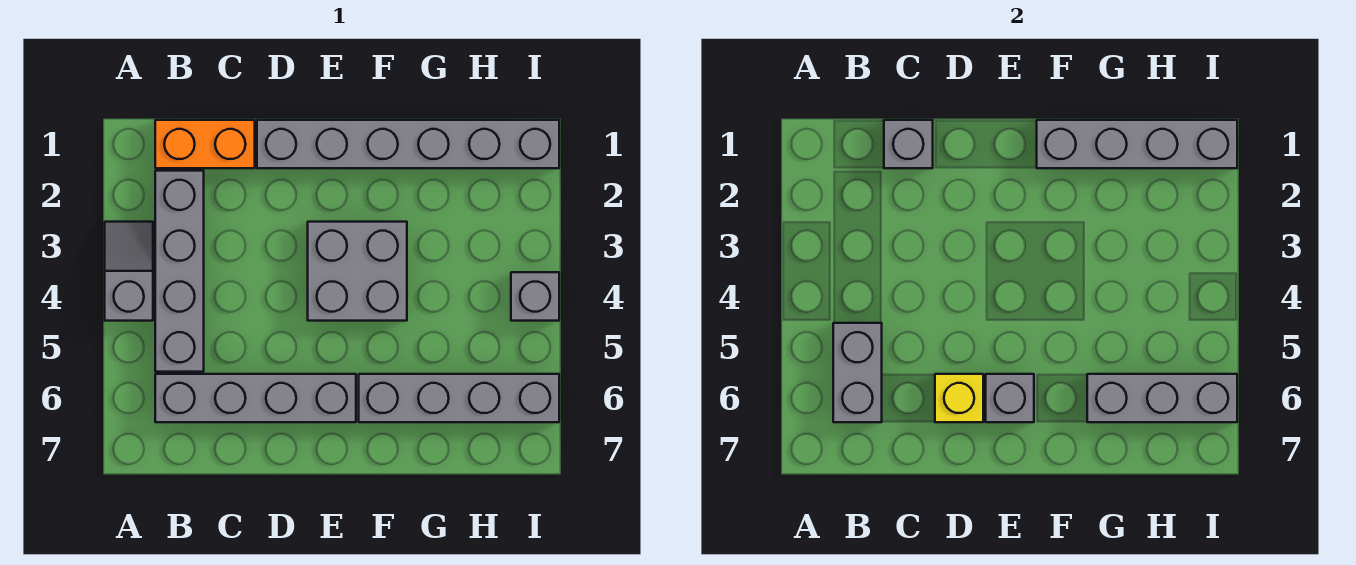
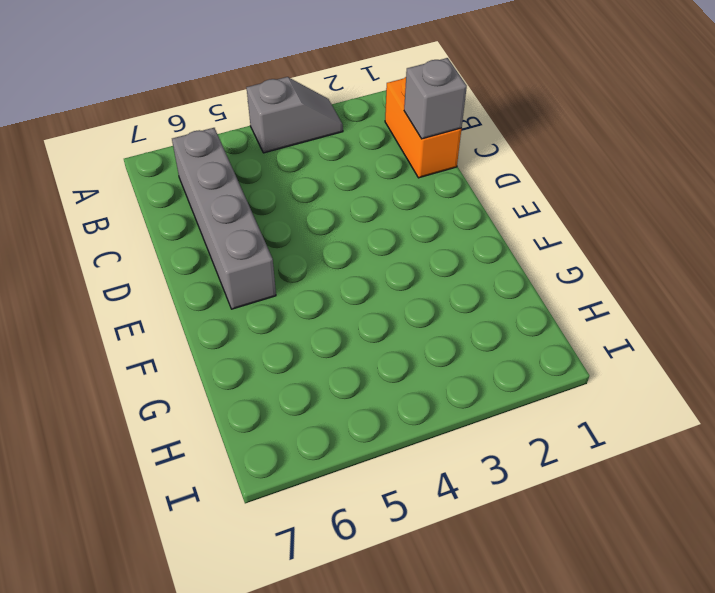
none -> grey brick B2:B5 level 1
none -> grey brick D1:I1 level 1
none -> grey brick E3:F4 level 1

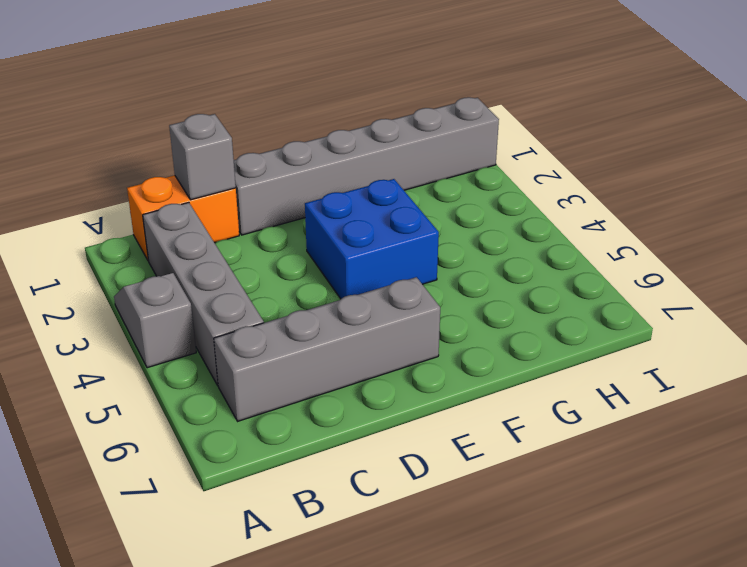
blue brick E3:F4 level 1 -> grey brick E3:F4 level 1
none -> grey brick F6:I6 level 1
none -> grey brick I4 level 1
none -> grey brick B5:B6 level 2

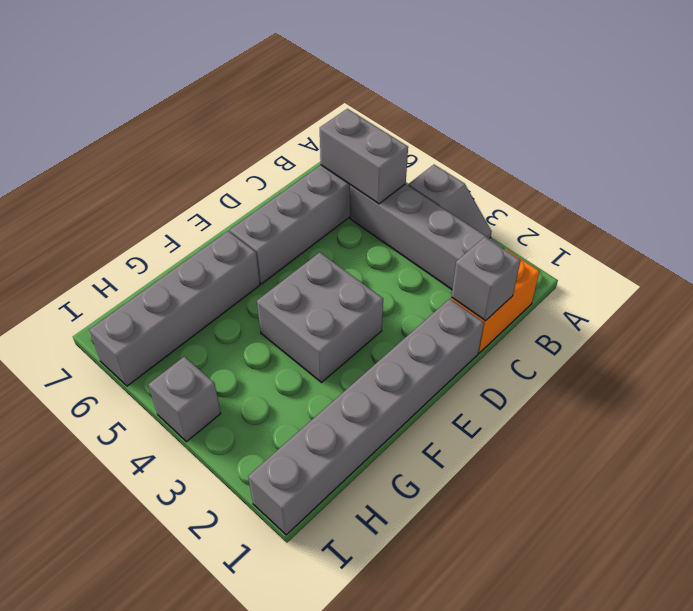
none -> yellow brick D6 level 2
none -> grey brick E6 level 2
none -> grey brick F1:I1 level 2

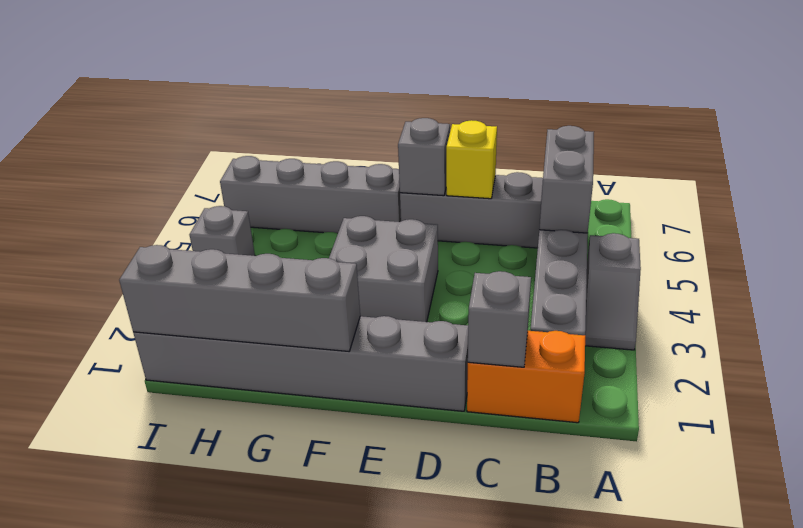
none -> grey brick G6:I6 level 2

